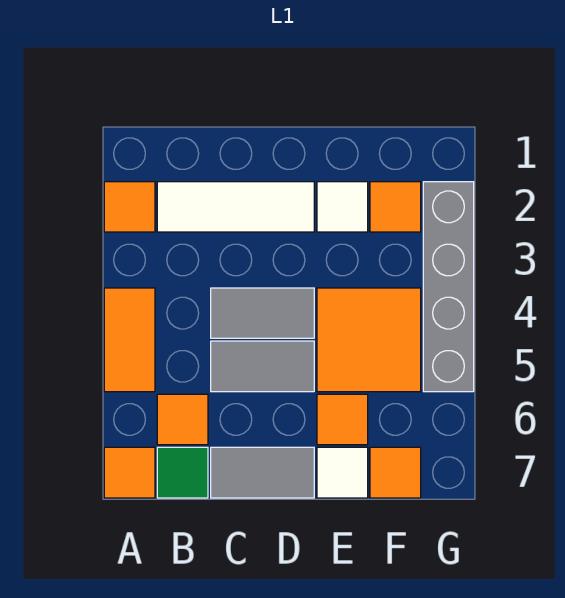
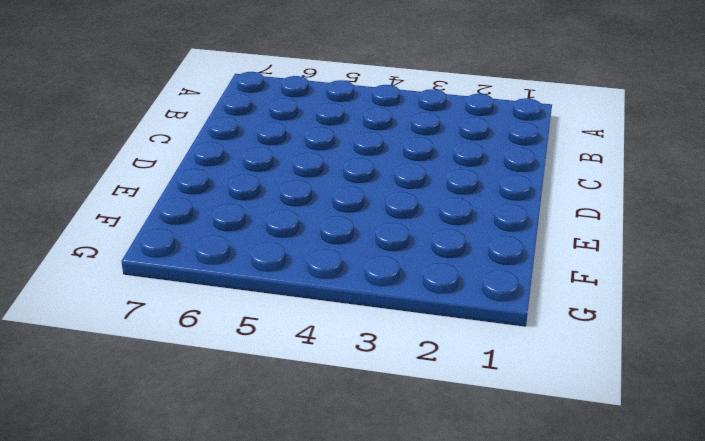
none -> orange tile A2 level 1
none -> orange tile A4:A5 level 1
none -> orange tile A7 level 1

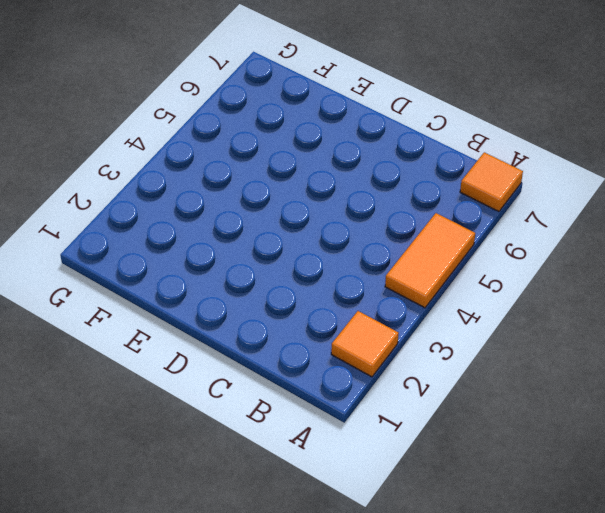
none -> white tile B2:D2 level 1
none -> orange tile B6 level 1
none -> green tile B7 level 1

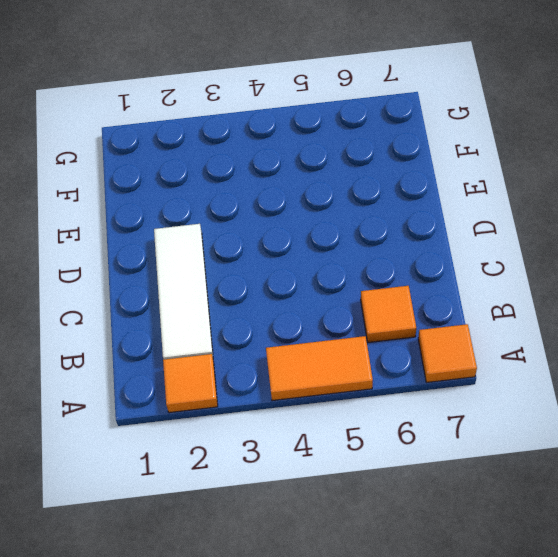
none -> green tile B7 level 1
none -> grey tile C4:D4 level 1
none -> grey tile C5:D5 level 1

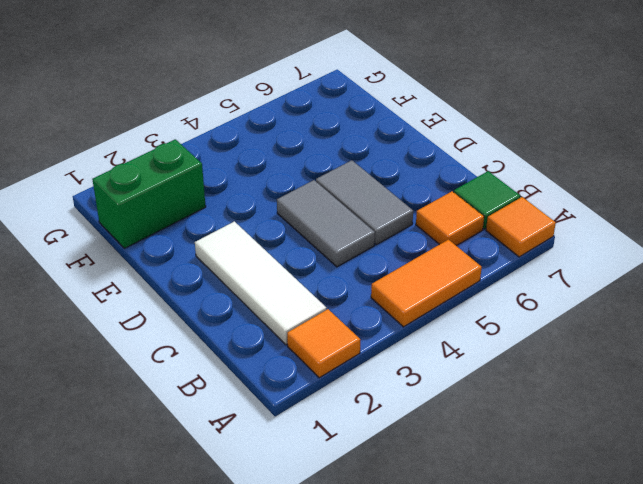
green brick F1:F2 level 1 -> orange tile F2 level 1
none -> grey tile C7:D7 level 1
none -> white tile E2 level 1
none -> orange tile E4:F5 level 1

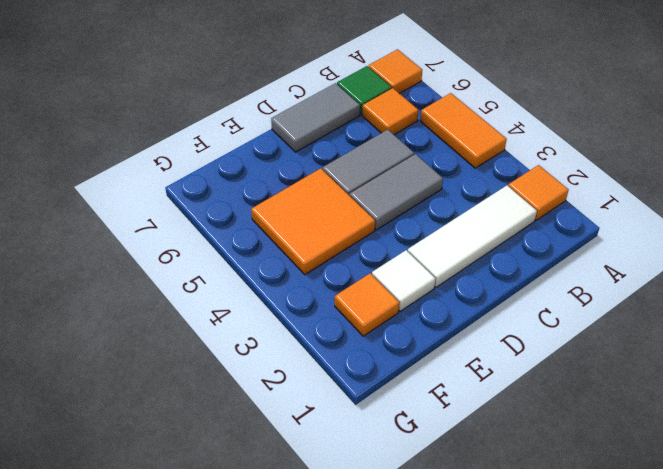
none -> orange tile E6 level 1
none -> white tile E7 level 1
none -> orange tile F7 level 1

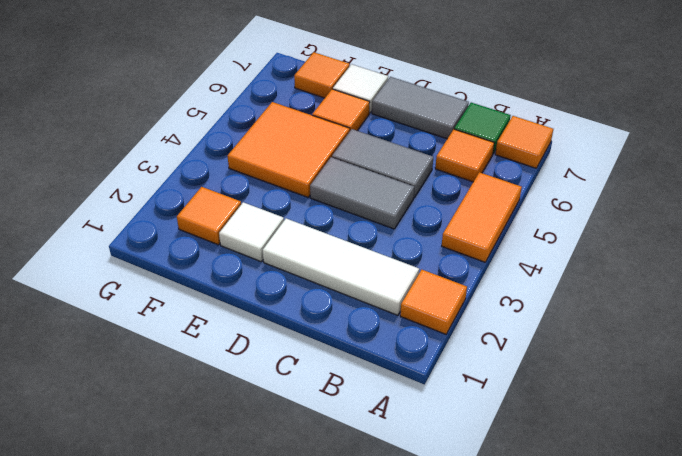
none -> grey brick G2:G5 level 1

